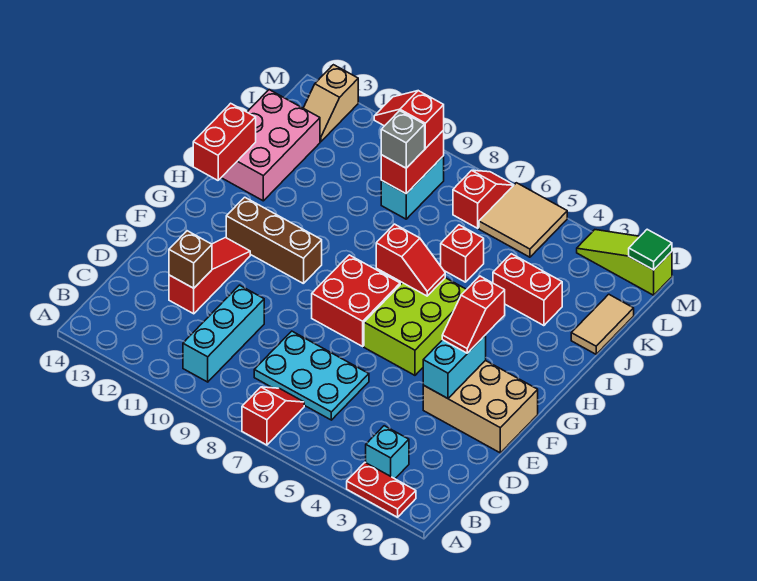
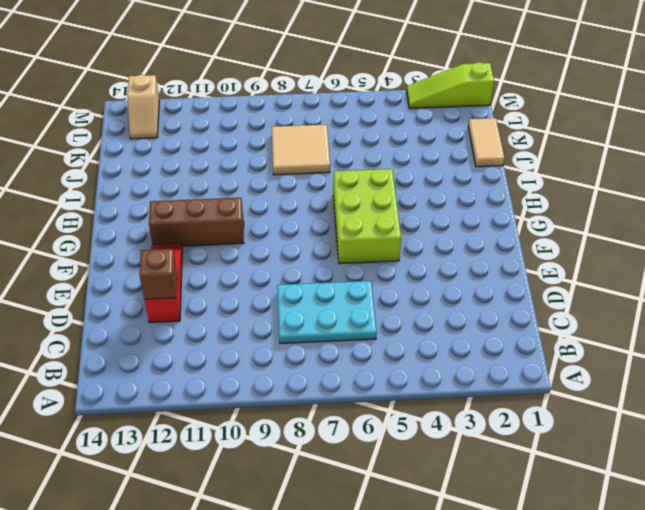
tan tile J7:K8 level 1 -> tan tile L5:M6 level 1
none -> red plate A2:A3 level 1
none -> red slope A7:B7 level 1 top A
none -> cyan brick B3 level 1

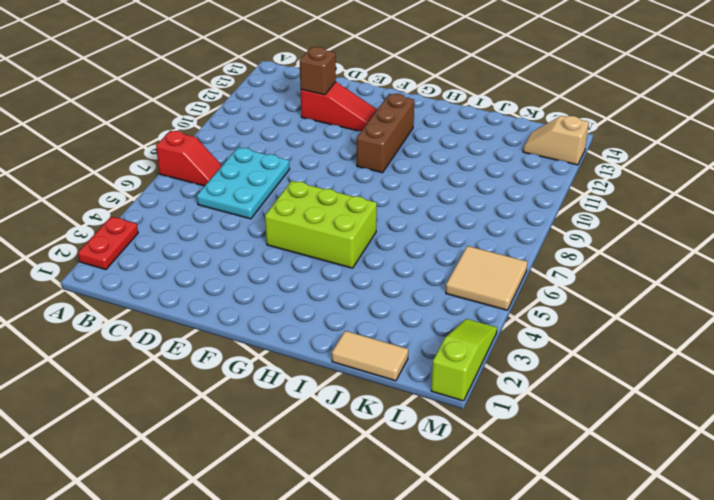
none -> cyan brick B3 level 1
none -> cyan brick B10:D10 level 1
none -> tan brick E1:F3 level 1

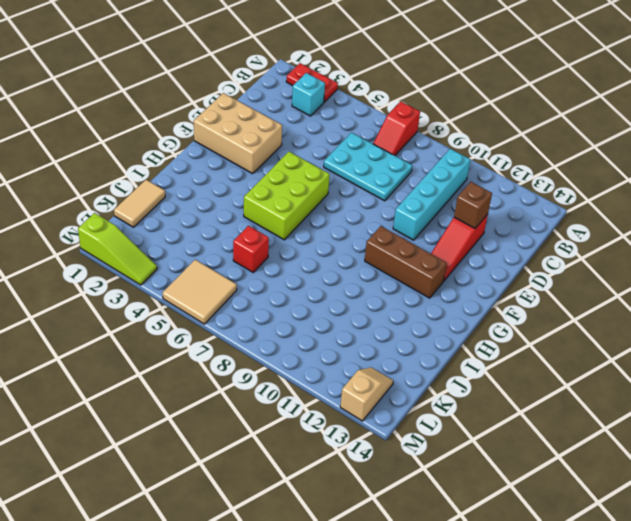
cyan brick B10:E10 level 1 -> cyan brick B10:D10 level 1
none -> red brick F7:G8 level 1
none -> pink brick I13:K14 level 1
none -> red brick J3:J4 level 1

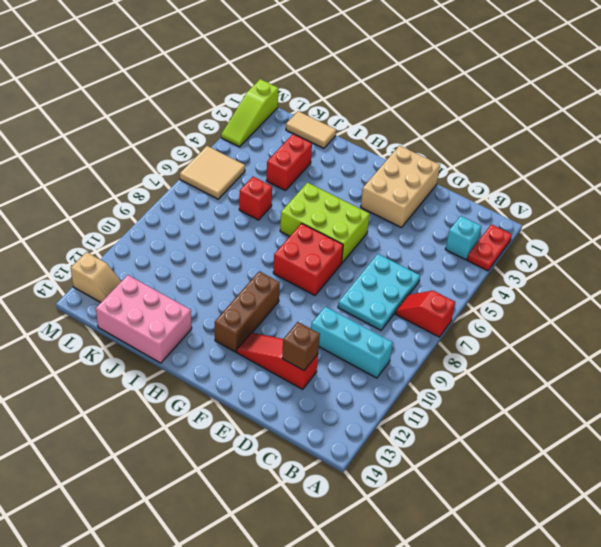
none -> cyan brick K9:L9 level 1
none -> red slope L7:M7 level 1 top L
none -> cyan brick E3:F3 level 2

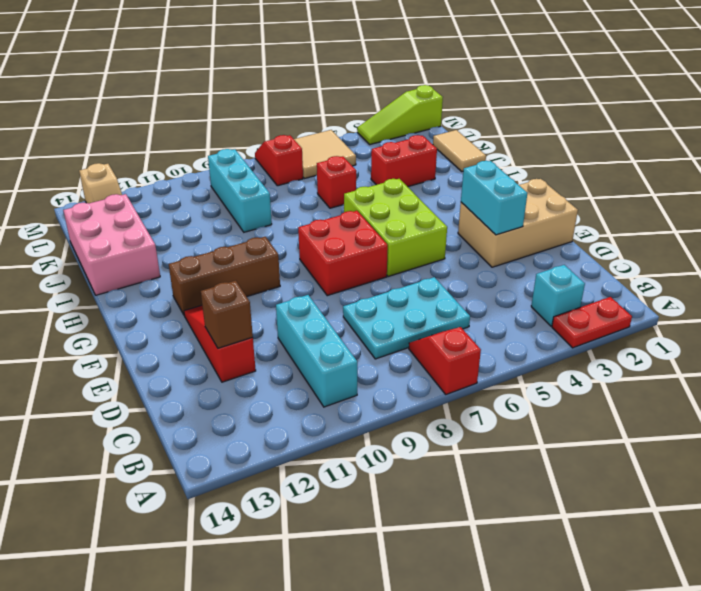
cyan brick J9:L9 level 1 -> cyan brick K9:L9 level 1
none -> red slope H6:H7 level 2 top 7
none -> red brick H14:I14 level 2
none -> red brick K9:L9 level 2

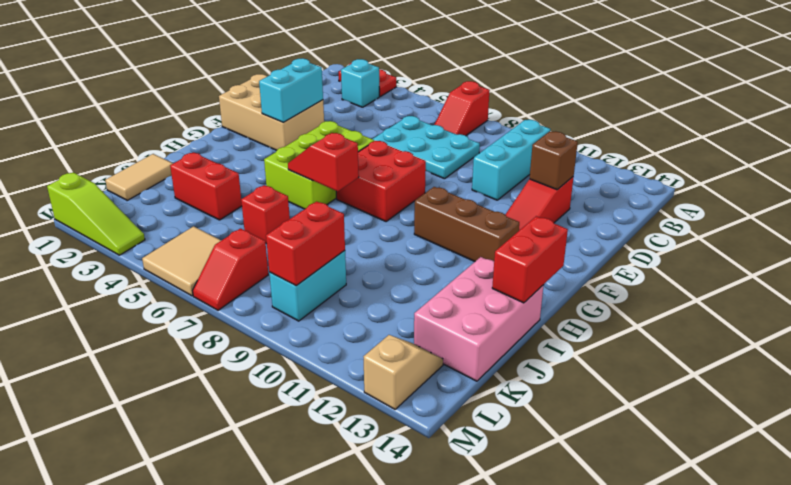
none -> green tile M1 level 2
none -> red slope F3:G3 level 3 top G
none -> grey brick K9 level 3

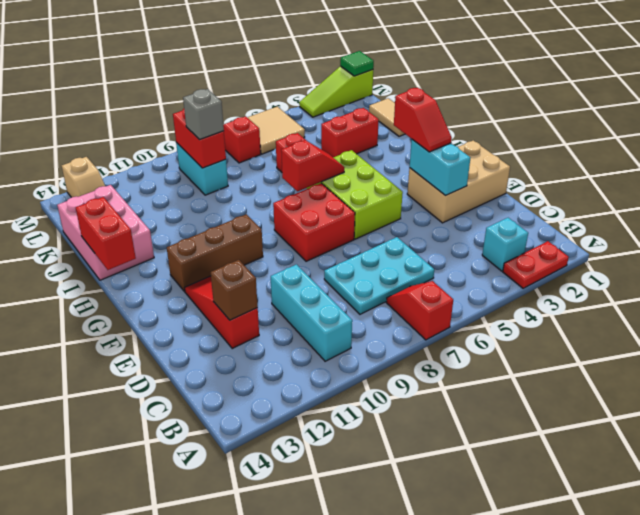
none -> red slope L9:L10 level 3 top 9

